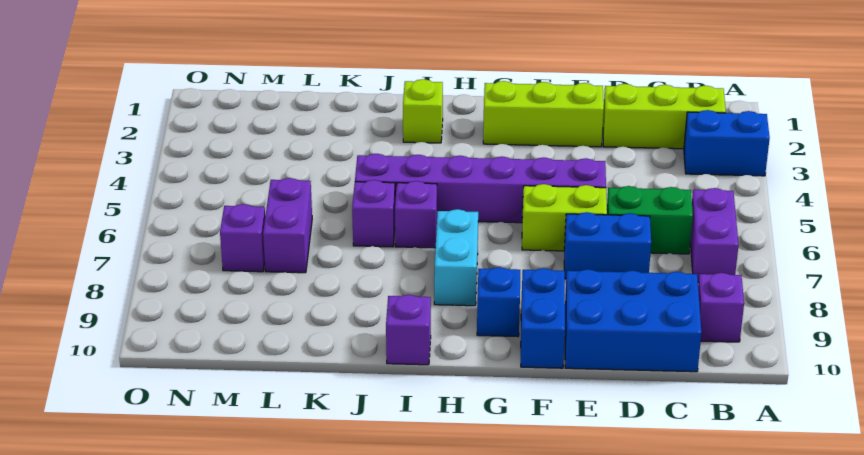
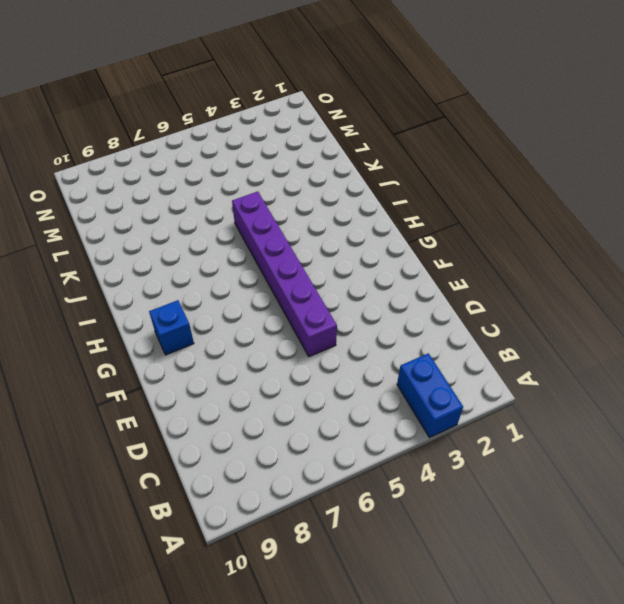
none -> lime brick B2:D2 level 1
none -> purple brick B6:B7 level 1
none -> purple brick B9 level 1

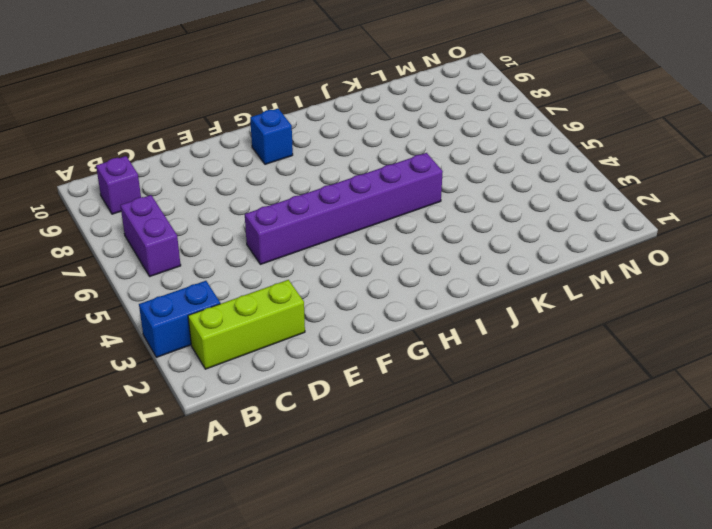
none -> green brick C6:D6 level 1
none -> blue brick C9:E10 level 1
none -> blue brick D7:E7 level 1

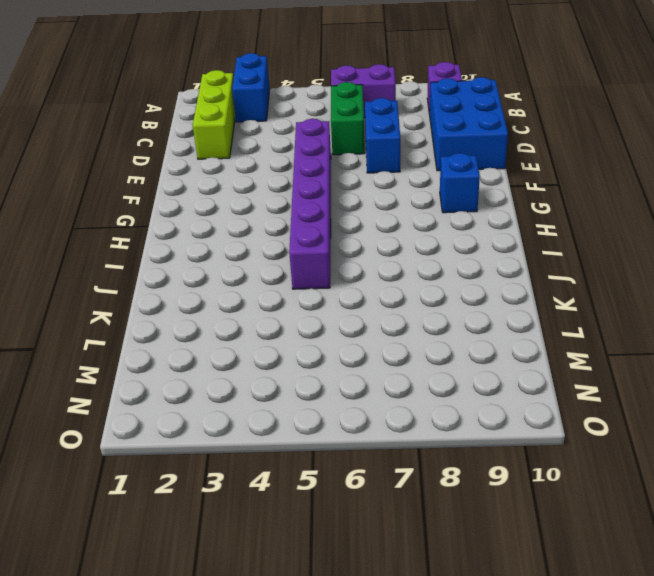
none -> lime brick E2:G2 level 1
none -> lime brick E6:F6 level 1
none -> blue brick F9:F10 level 1

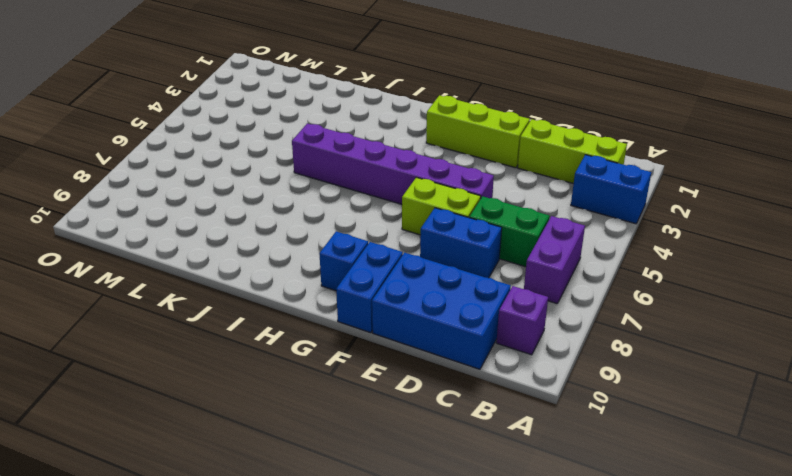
none -> cyan brick H7:H8 level 1
none -> lime brick I2 level 1
none -> purple brick I6 level 1

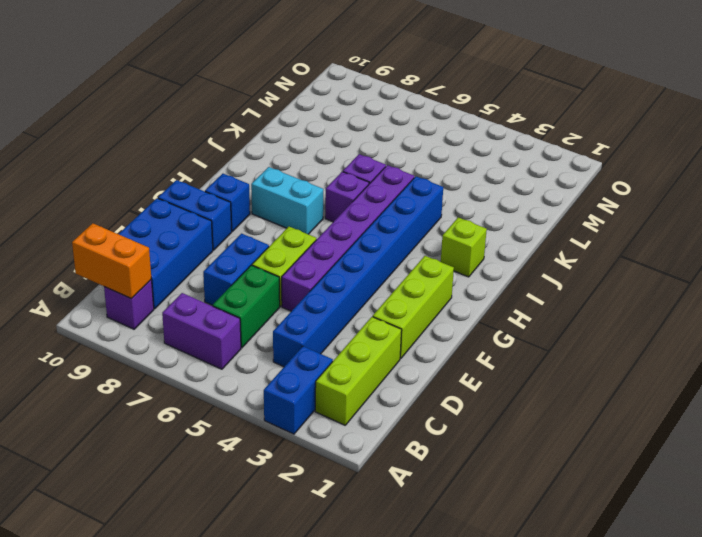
orange brick B9:B10 level 2 -> none
blue brick C4:J4 level 1 -> none
none -> purple brick I10 level 1
none -> purple brick L6:L7 level 1
none -> purple brick M7 level 1

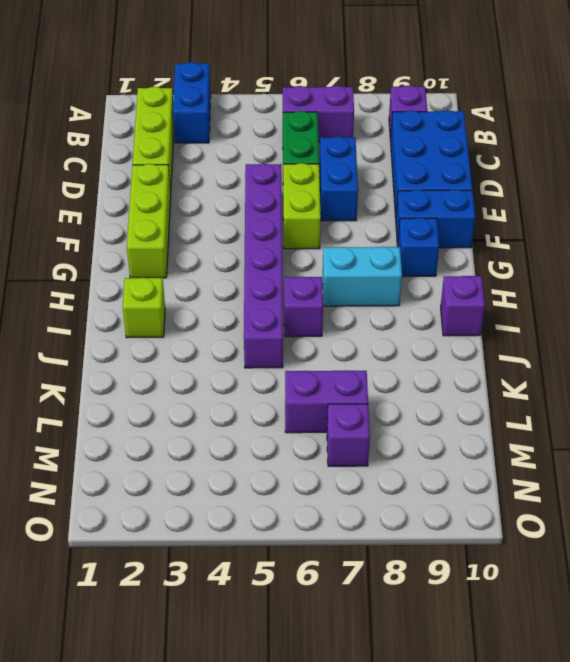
none -> purple brick J6 level 1

